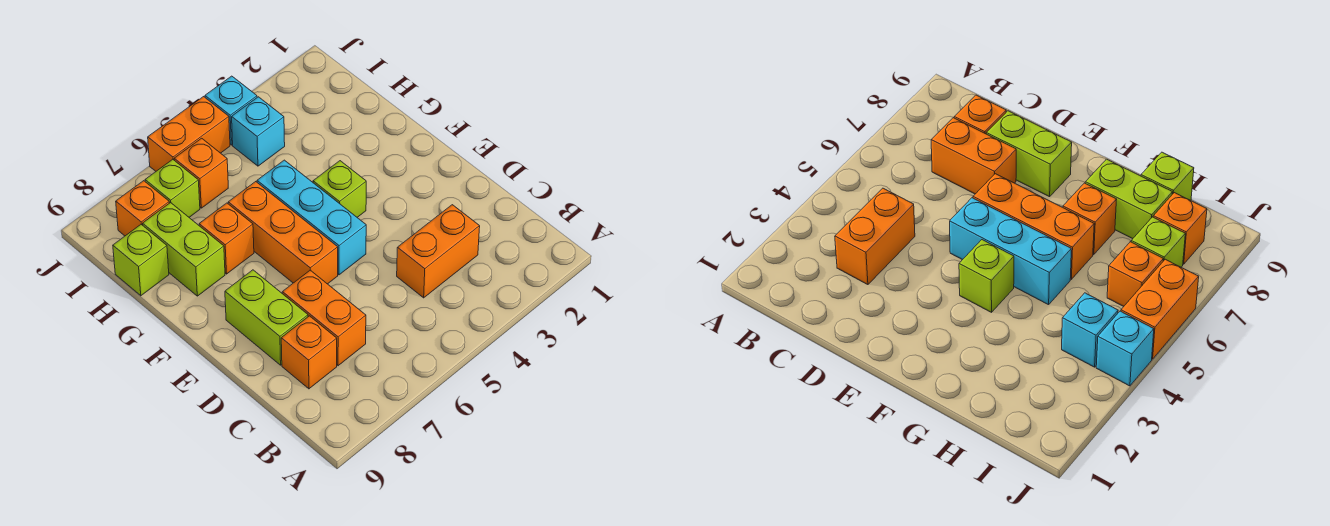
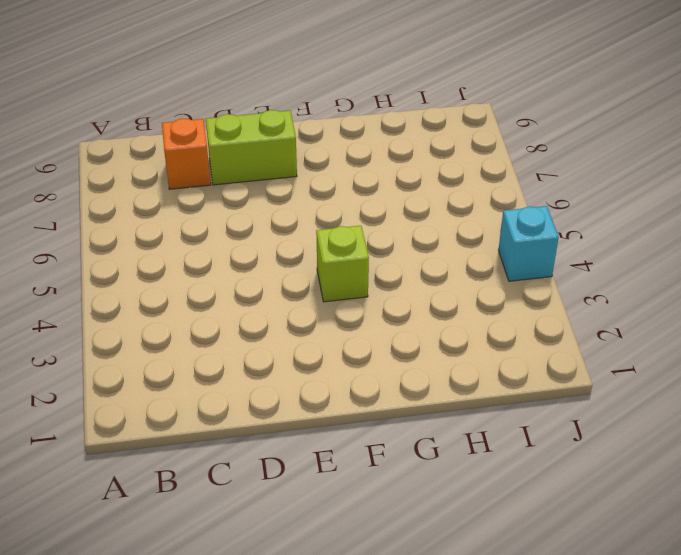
none -> orange brick C3:C4 level 1
none -> orange brick C7:D7 level 1
none -> cyan brick E5:G5 level 1

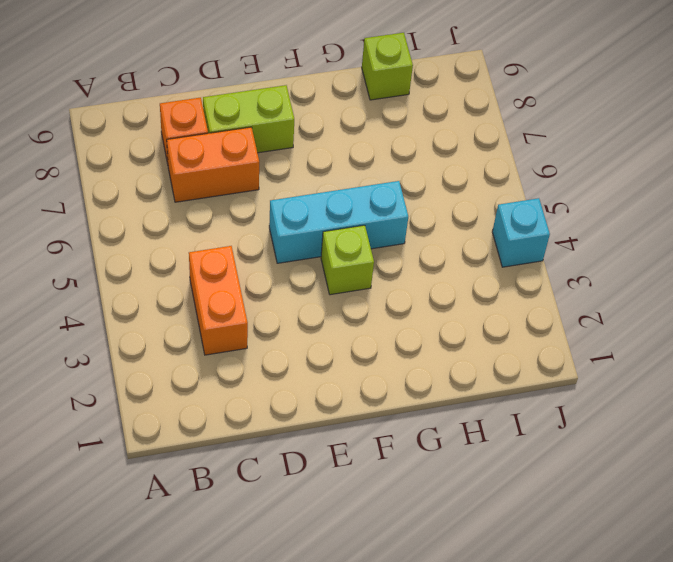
none -> orange brick E6:G6 level 1
none -> orange brick G7 level 1
none -> lime brick G8:H8 level 1

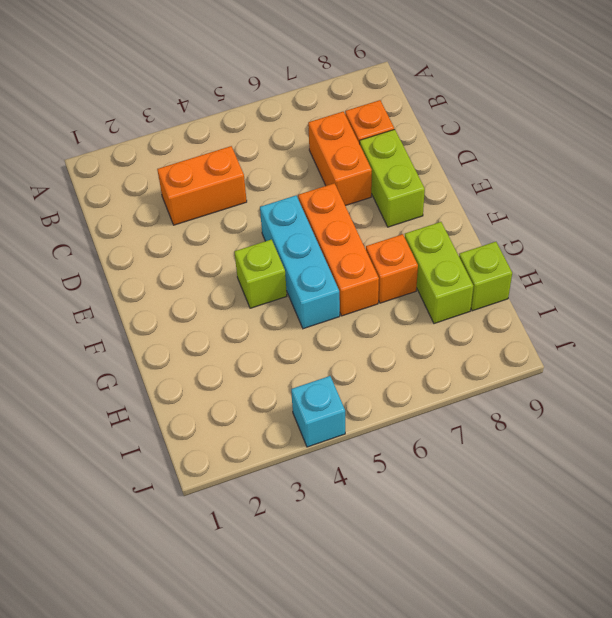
none -> cyan brick I4 level 1
none -> orange brick I6 level 1
none -> lime brick I7 level 1

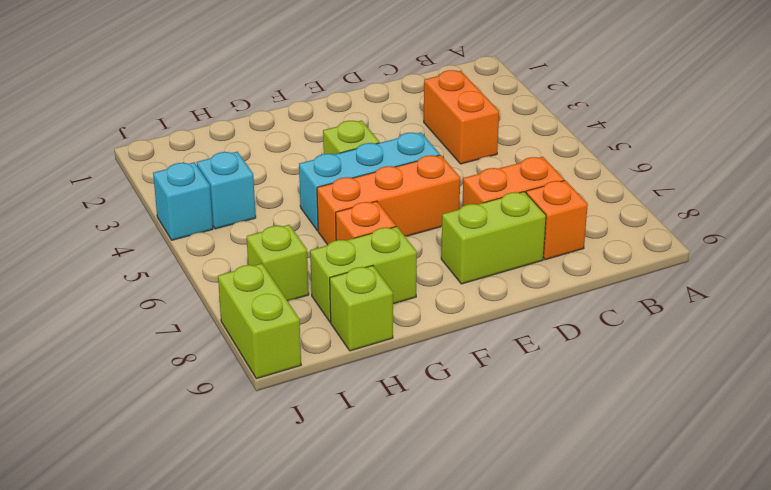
lime brick J8:J9 level 1 -> none
none -> orange brick I6 level 1
none -> orange brick I8 level 1
none -> orange brick J5:J6 level 1

